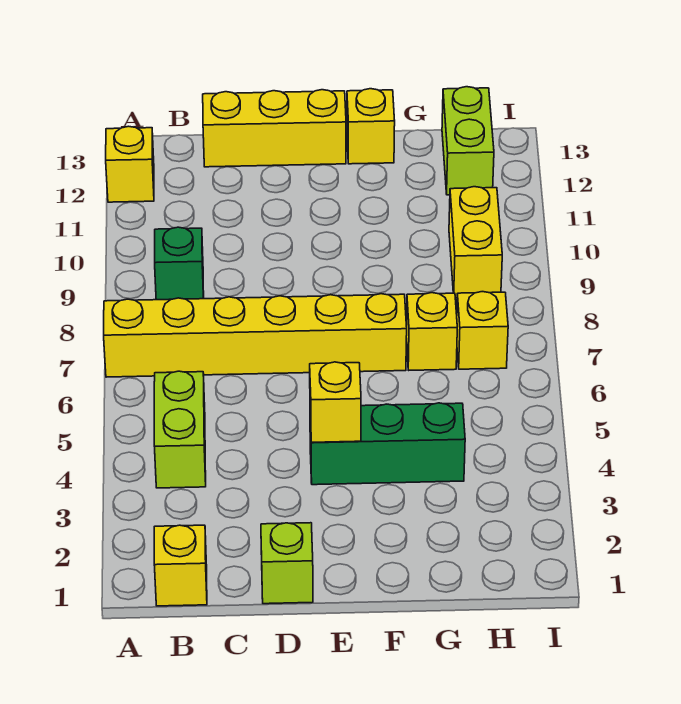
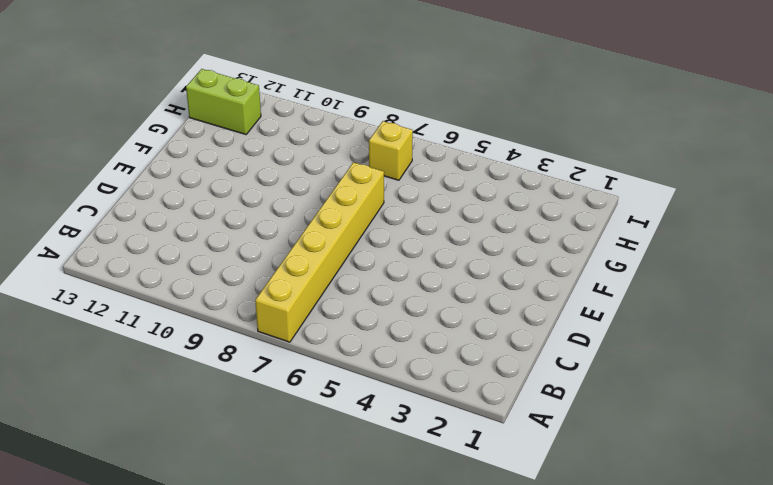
none -> yellow brick A12 level 1
none -> yellow brick B1 level 1
none -> lime brick B4:B5 level 1

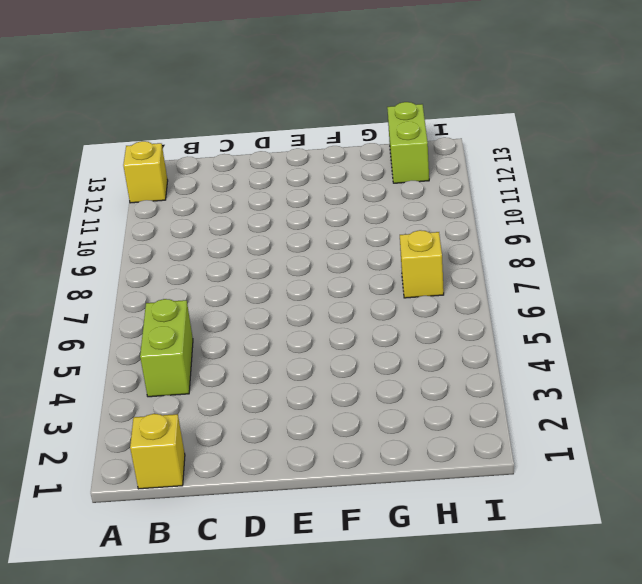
none -> yellow brick A7:F7 level 1
none -> green brick B9 level 1
none -> yellow brick C13:E13 level 1

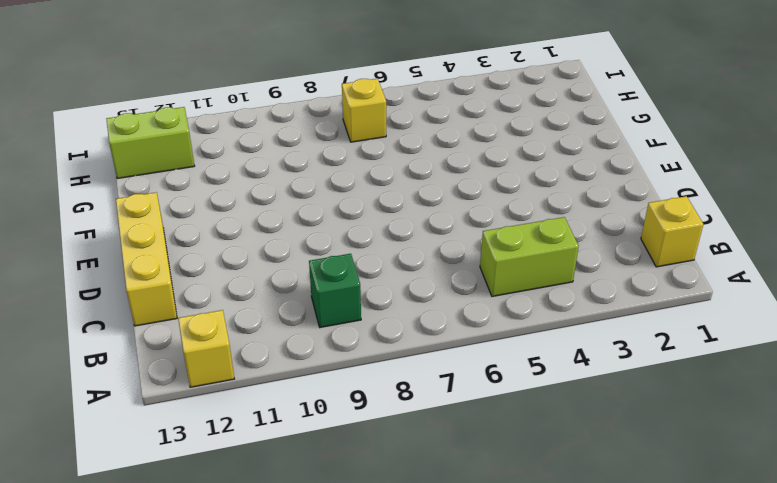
none -> yellow brick A7:F7 level 1
none -> lime brick D1 level 1
none -> green brick E4:G4 level 1

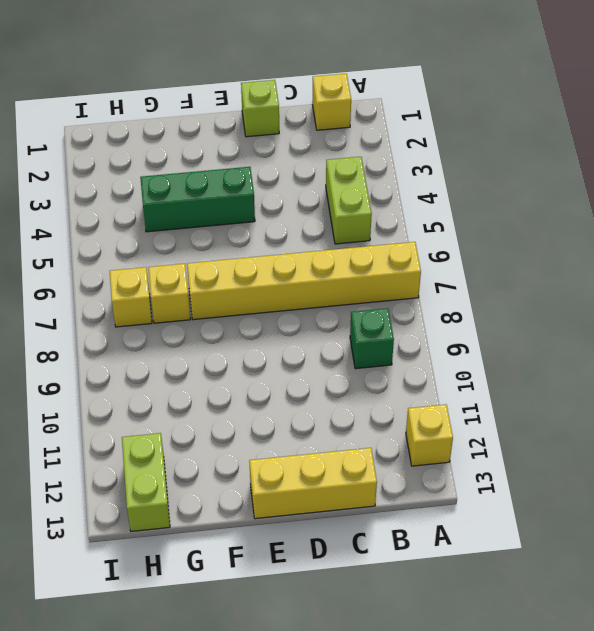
none -> yellow brick F13 level 1
none -> yellow brick H9:H10 level 1
none -> yellow brick E4 level 2

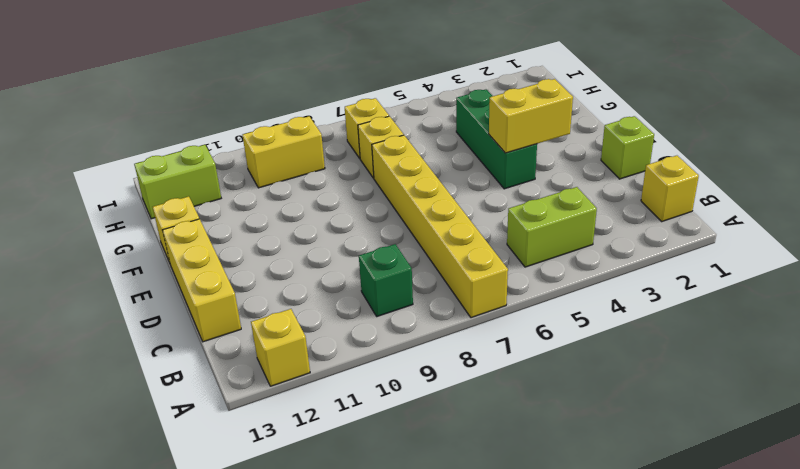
yellow brick E3:E4 level 2 -> yellow brick E4 level 2

